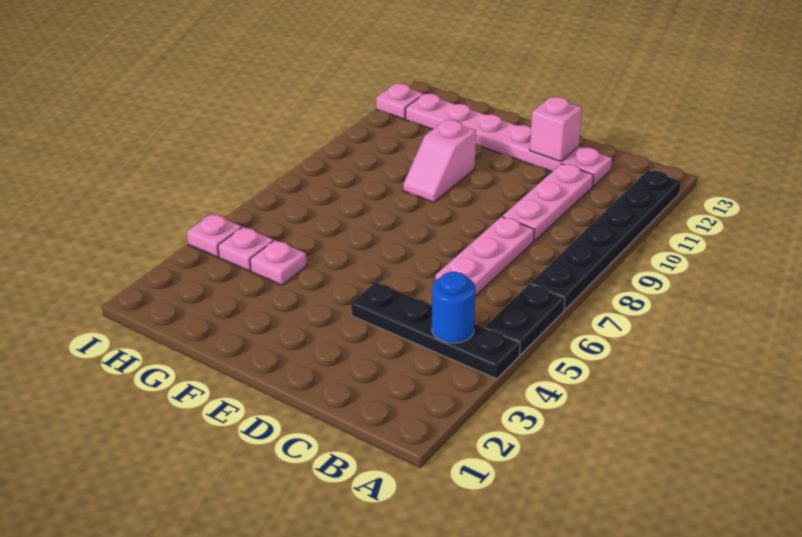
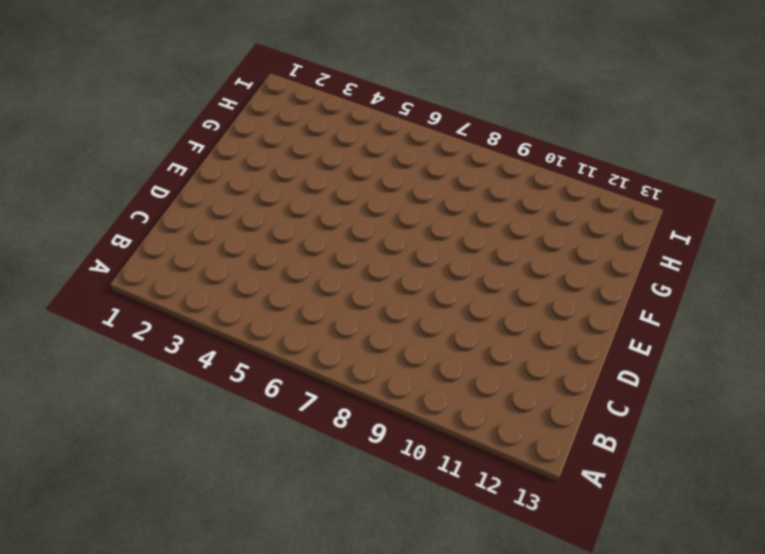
none -> black plate A4:D4 level 1
none -> black plate A5:A6 level 1
none -> black plate A7:A12 level 1

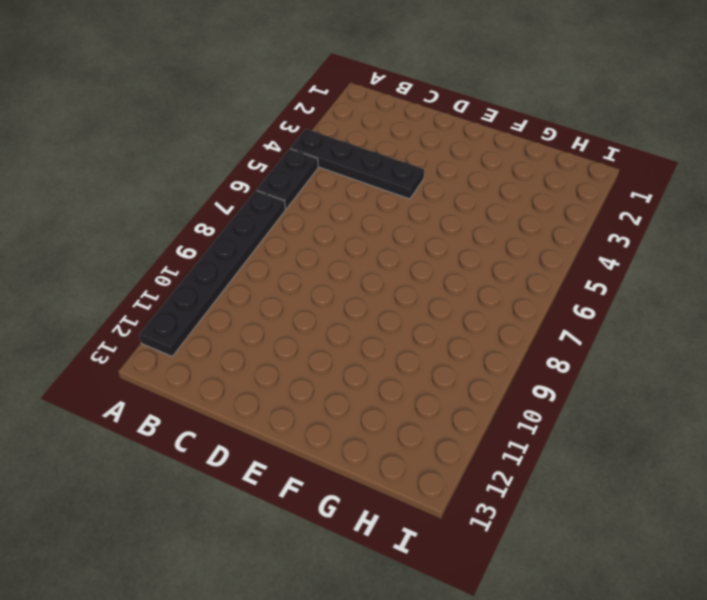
none -> pink plate C6:C8 level 1
none -> pink plate C9:C11 level 1
none -> pink plate C12:H12 level 1

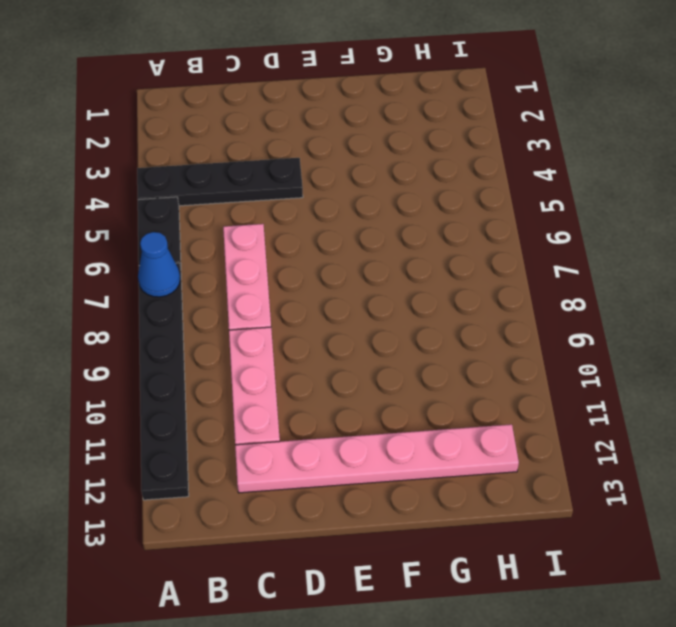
blue cone A7 level 2 -> none
none -> pink slope F9:F10 level 1 top 10
none -> pink plate G4 level 1
none -> pink plate H4 level 1

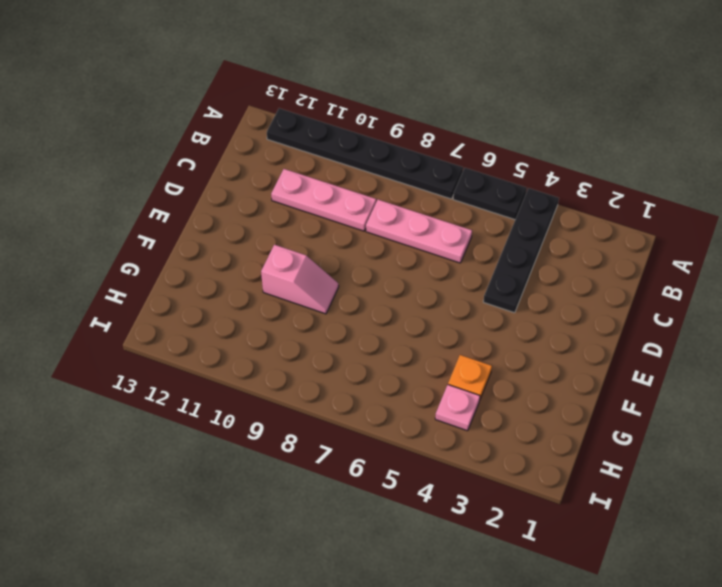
orange plate G4 level 1 -> pink plate G4 level 1
none -> pink plate C12:H12 level 1
none -> pink plate I4 level 1
none -> pink plate I12 level 1

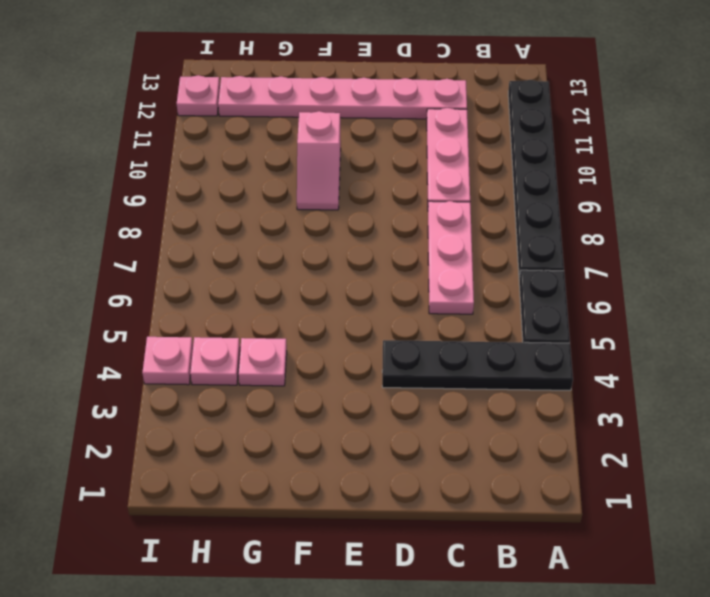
none -> blue round brick B4 level 2
none -> pink brick D12 level 2

